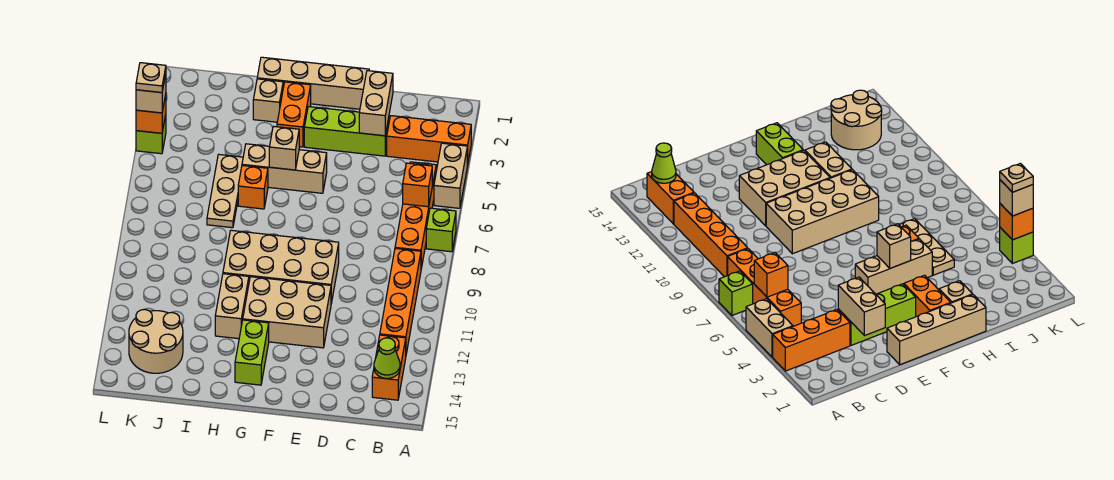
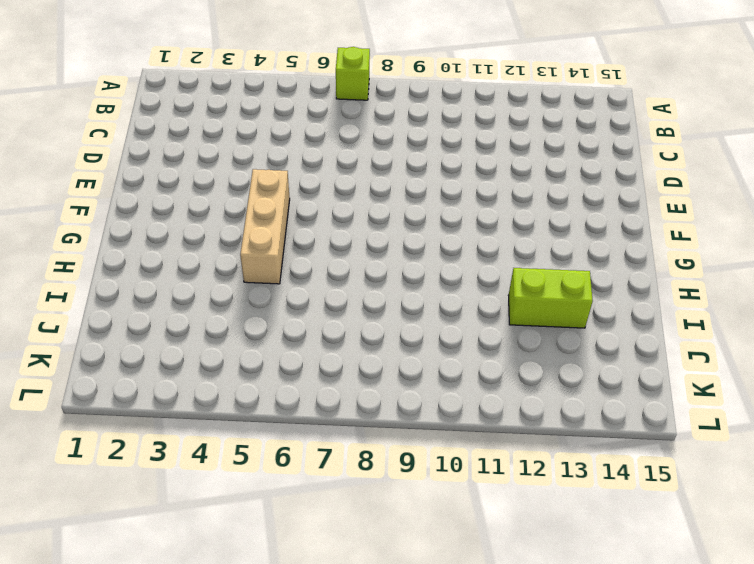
lime brick I12:I13 level 1 -> lime brick G13:G14 level 1
none -> orange brick A3:C3 level 1
none -> tan brick A4:A5 level 1
none -> orange brick B5:B8 level 1

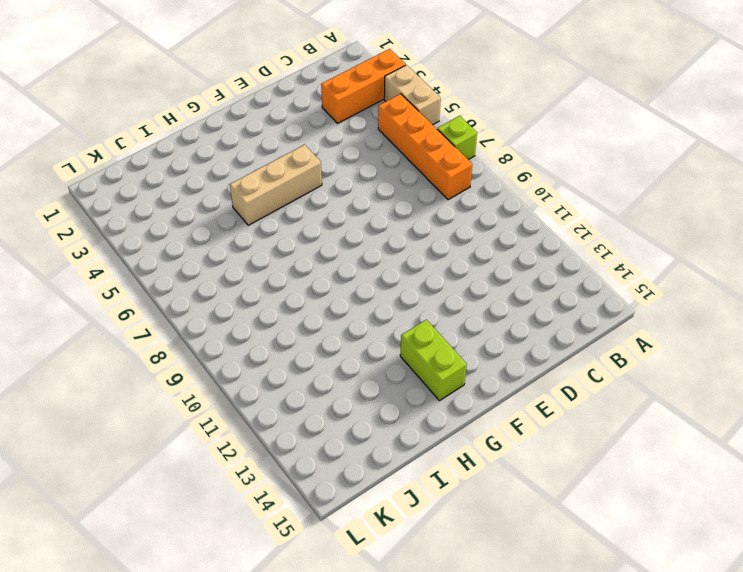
none -> orange brick B9:B12 level 1
none -> orange brick B13:B14 level 1
none -> lime brick D3:F3 level 1

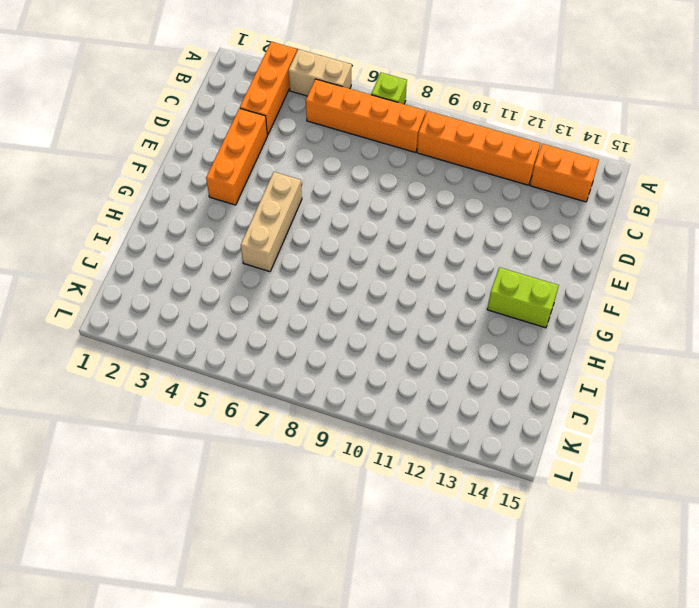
orange brick D3:F3 level 1 -> lime brick D3:F3 level 1
none -> tan brick E1:H1 level 1
none -> tan brick E9:H10 level 1
none -> tan brick E11:G12 level 1

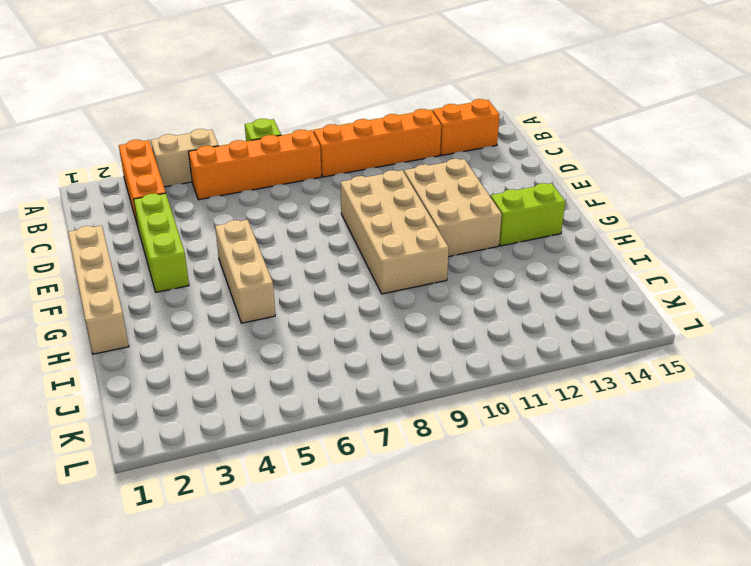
none -> orange brick G2:G3 level 1
none -> tan brick H2 level 1
none -> orange brick H6 level 1

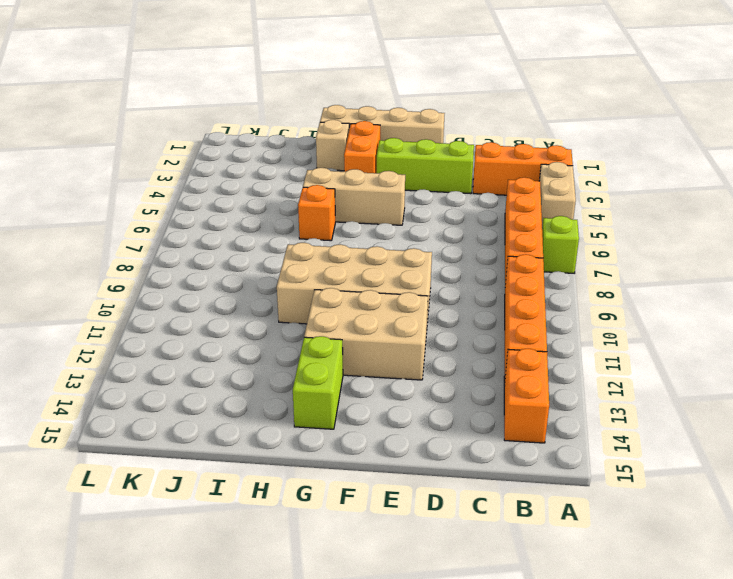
none -> tan brick H11:H12 level 1
none -> tan plate I5:I7 level 1
none -> tan round brick J13:K14 level 1

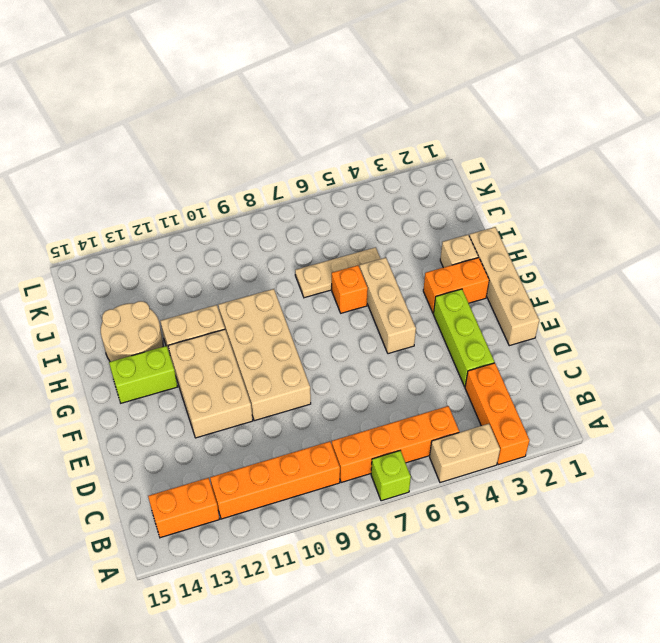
tan round brick H13:I14 level 1 -> tan round brick J13:K14 level 1
none -> lime brick L4 level 1
none -> orange brick B6 level 2
none -> lime cone B14 level 2

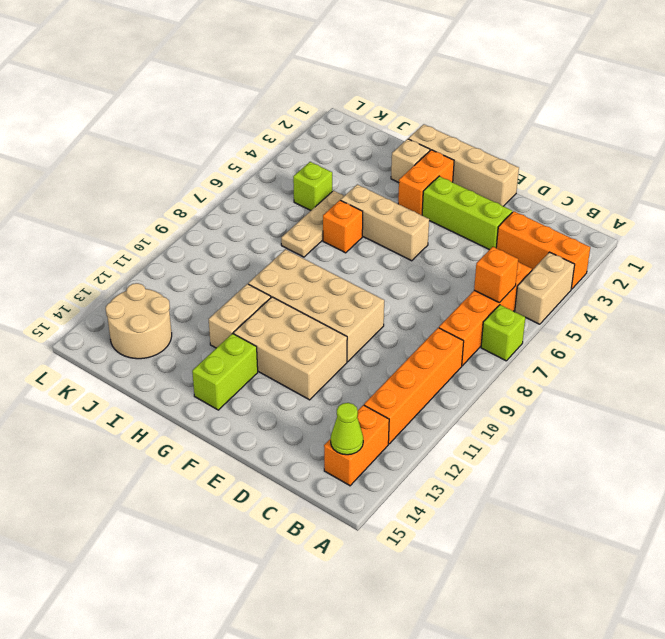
lime brick J5 level 1 -> lime brick L4 level 1
none -> tan brick D2:D3 level 2
none -> tan brick G5 level 2
none -> orange brick L4 level 2

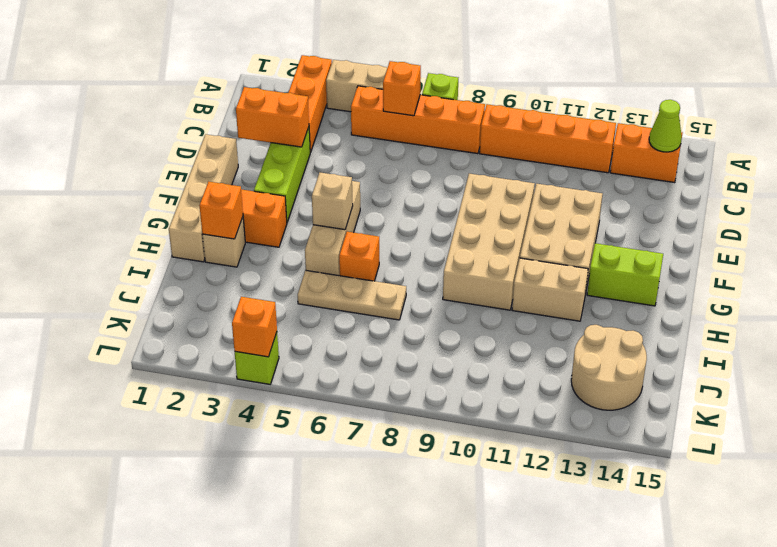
orange brick D2:D3 level 2 -> tan brick D2:D3 level 2
orange brick H2 level 2 -> none
none -> tan brick L4 level 3
none -> tan plate L4 level 4

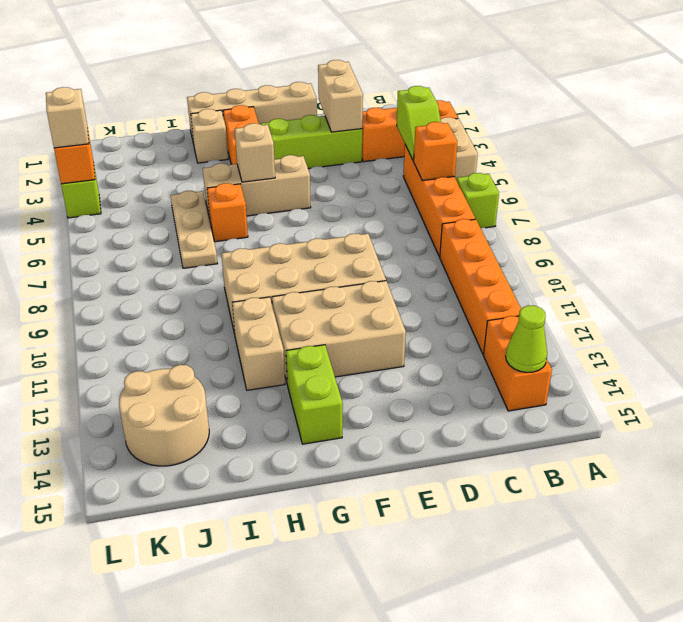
lime slope B4:B5 level 2 top 4 -> none
none -> tan plate L4 level 4

